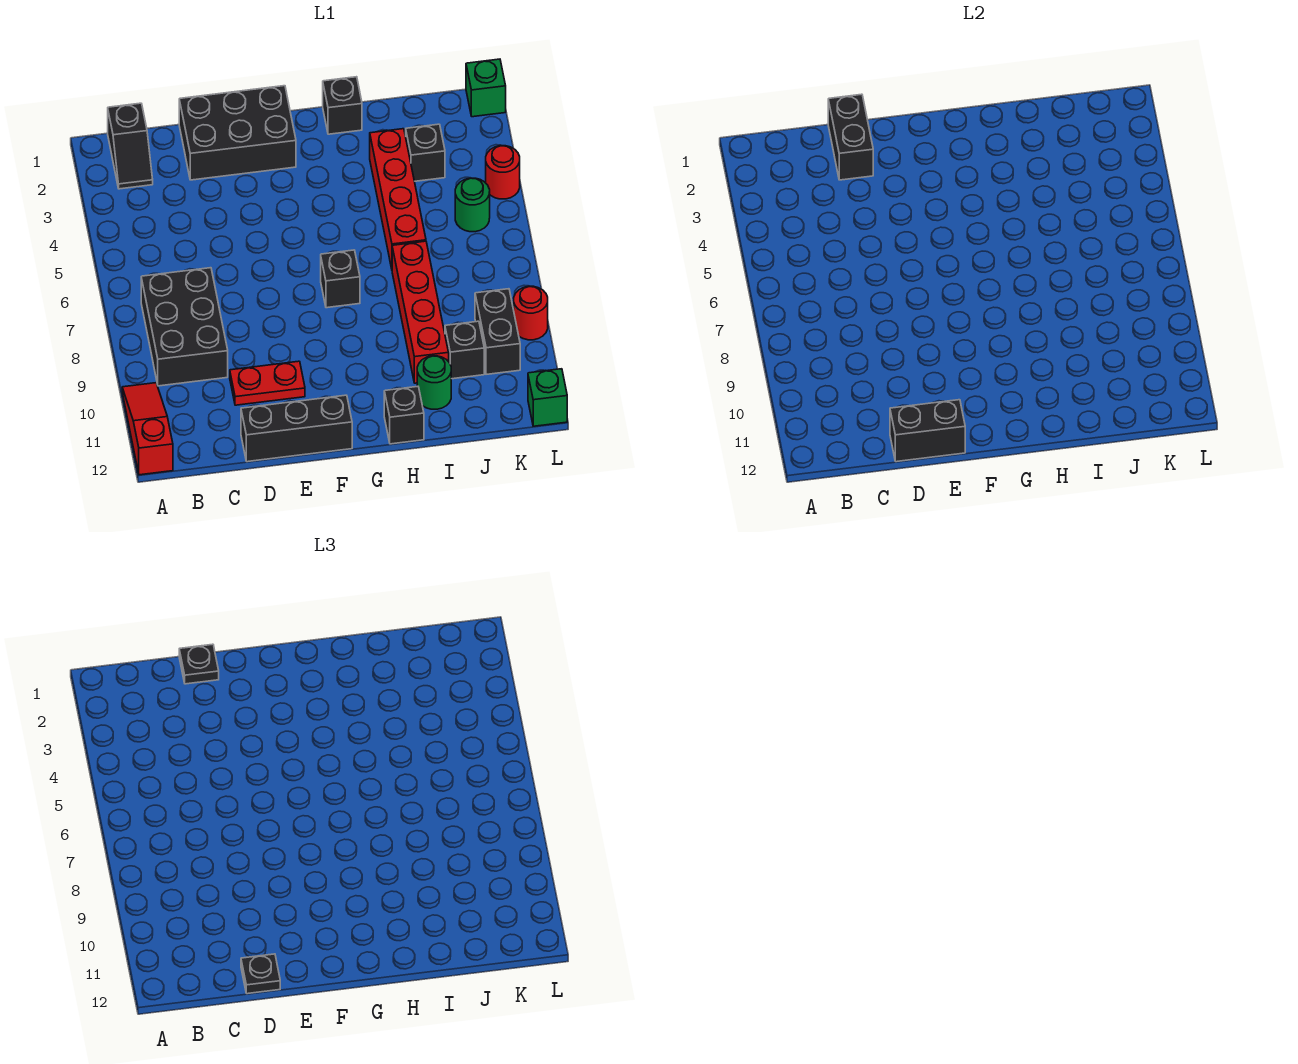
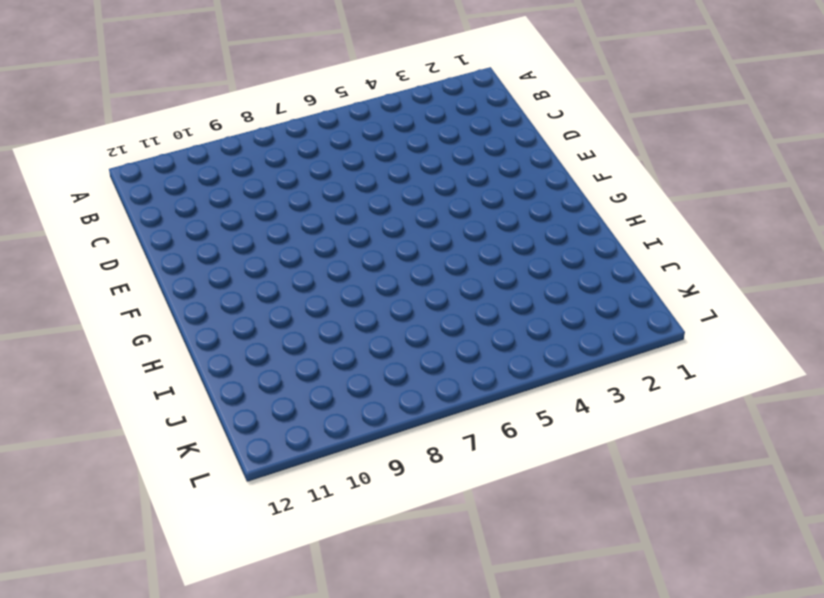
none -> red slope A10:A12 level 1 top 12
none -> black slope B1:B2 level 1 top 1
none -> black brick B7:C9 level 1

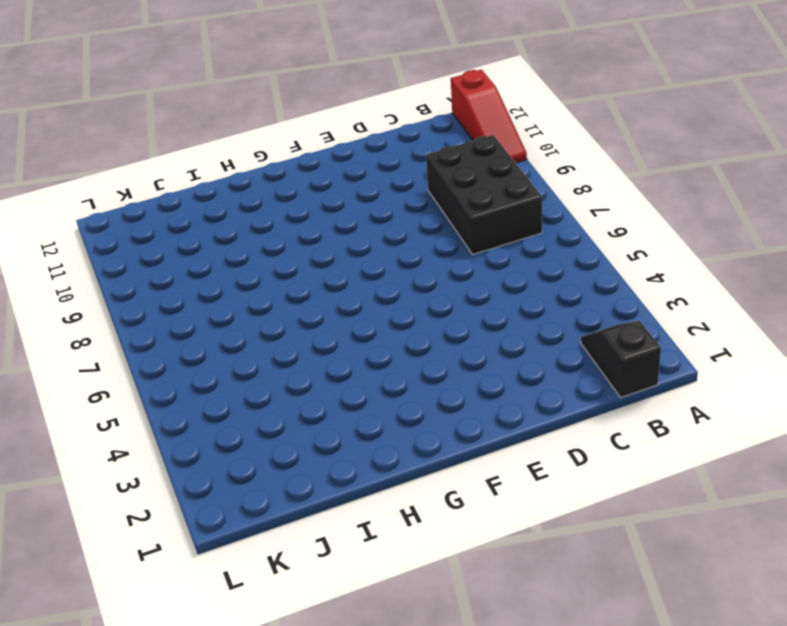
none -> black brick D1:F2 level 1
none -> red plate D10:E10 level 1
none -> black brick D12:F12 level 1

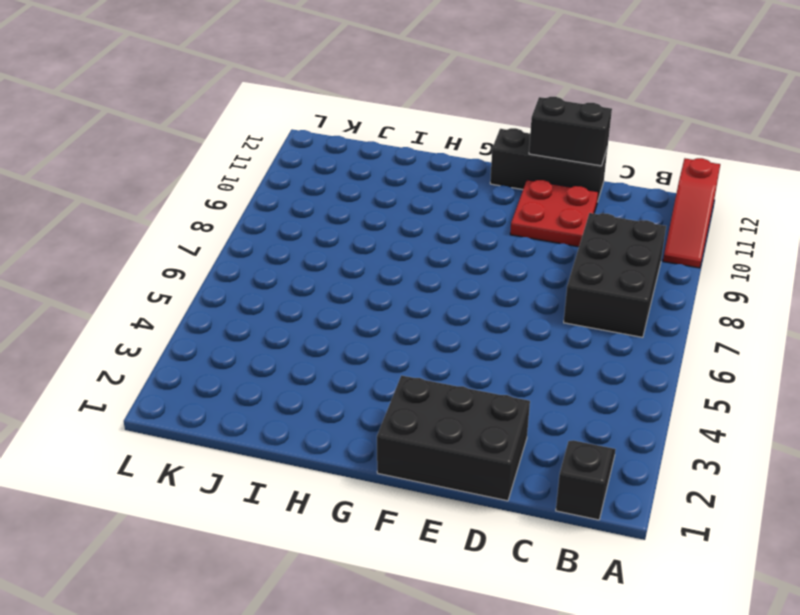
red plate D10:E11 level 1 -> red plate D10:E10 level 1
none -> black brick G7 level 1
none -> black brick H1 level 1
none -> black brick H12 level 1

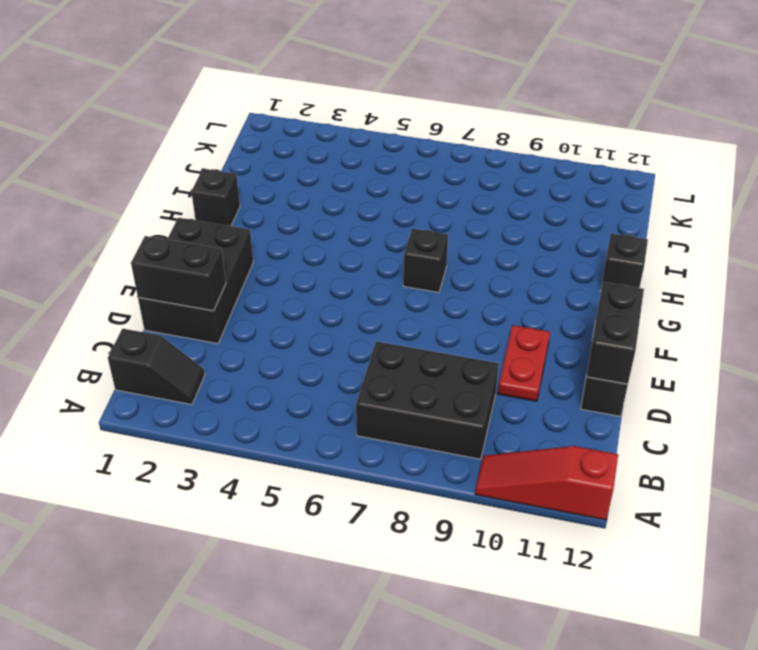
none -> red brick I3:I6 level 1
none -> red brick I7:I10 level 1
none -> green round brick I11 level 1

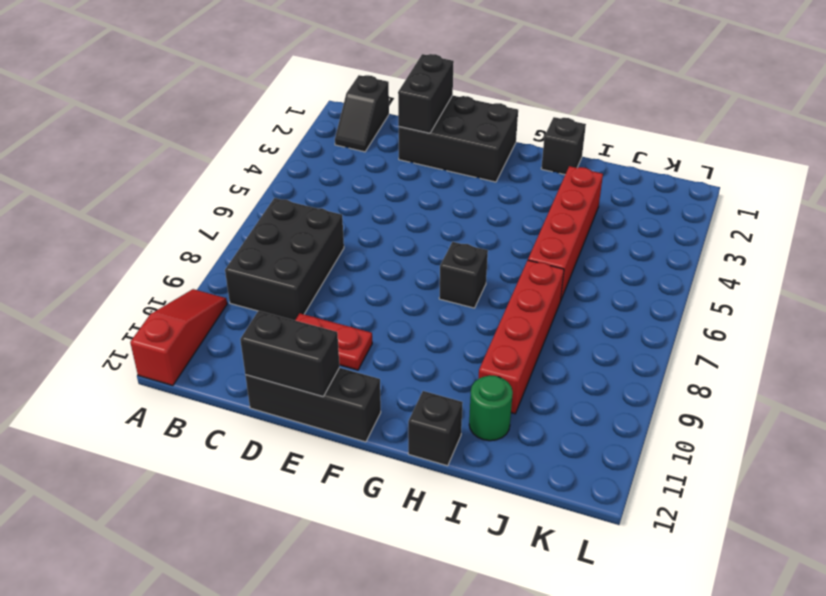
none -> black brick J3 level 1
none -> black brick J10 level 1
none -> green round brick K5 level 1

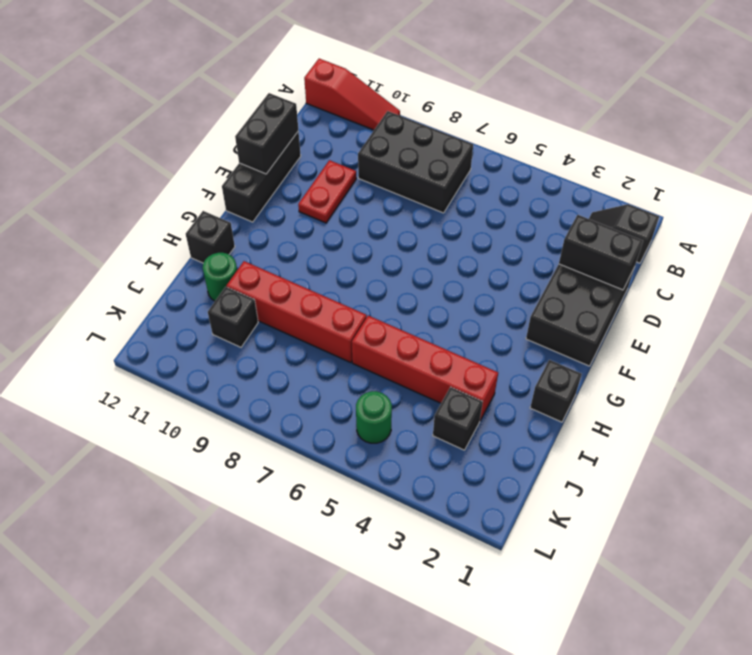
none -> black brick G7 level 1
none -> black brick K9:K10 level 1
none -> green brick L1 level 1

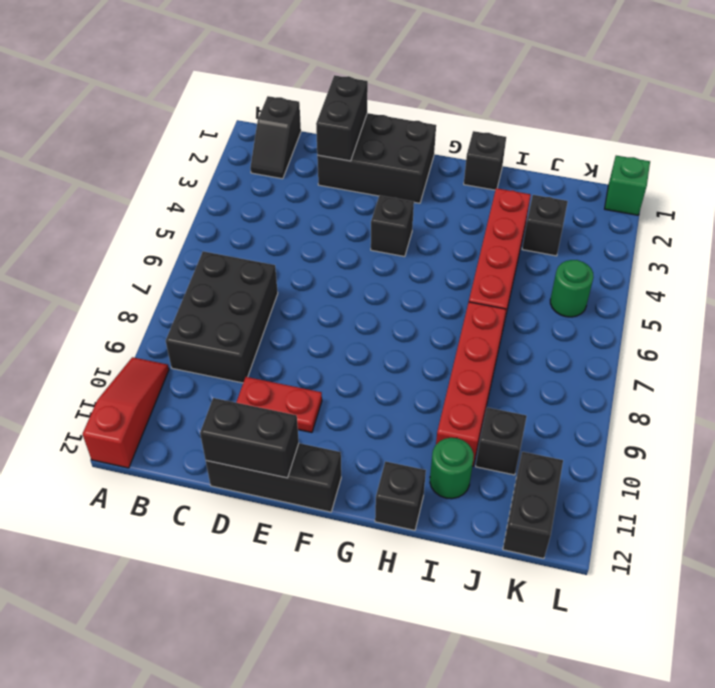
black brick F4 level 1 -> black brick G7 level 1
black brick K11:K12 level 1 -> black brick K9:K10 level 1
none -> red round brick L4 level 1
none -> red round brick L9 level 1
none -> green brick L12 level 1

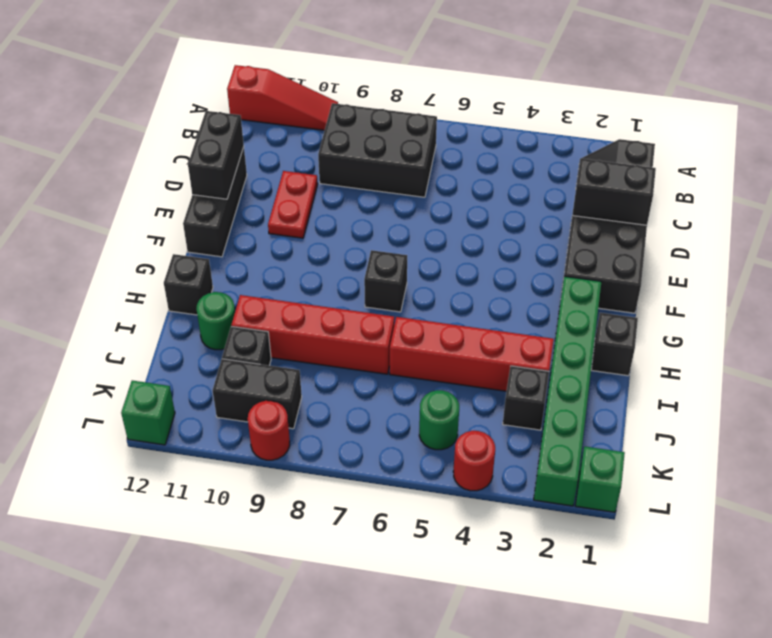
green brick G2:L2 level 1 -> none
none -> black plate D1 level 3
none -> black plate D12 level 3

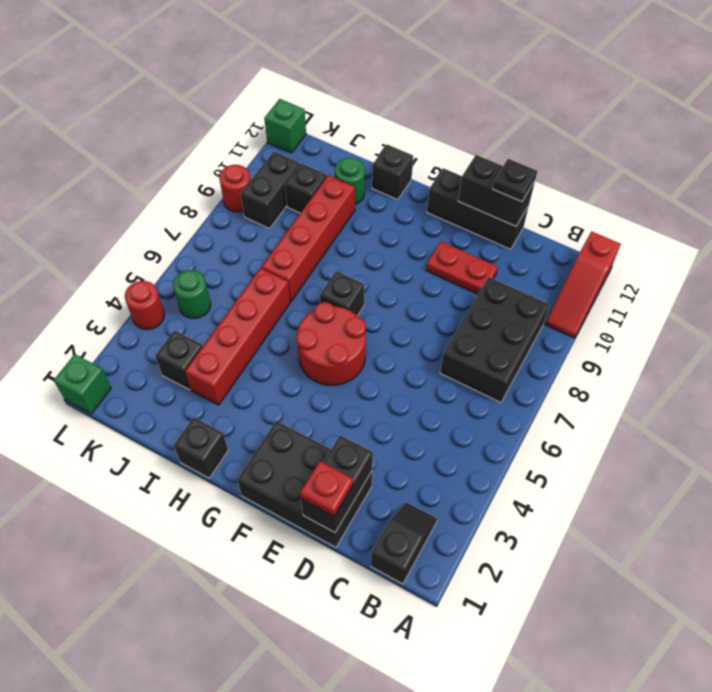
red plate D1 level 3 -> black plate D1 level 3
red round brick F5:G6 level 1 -> none

